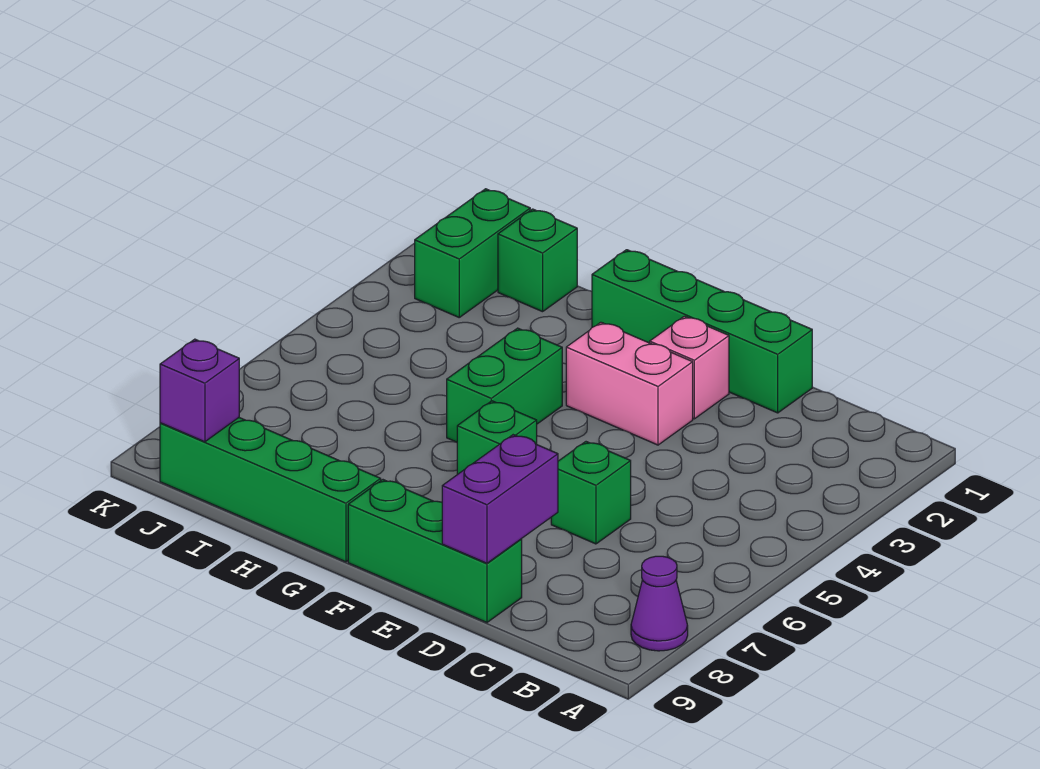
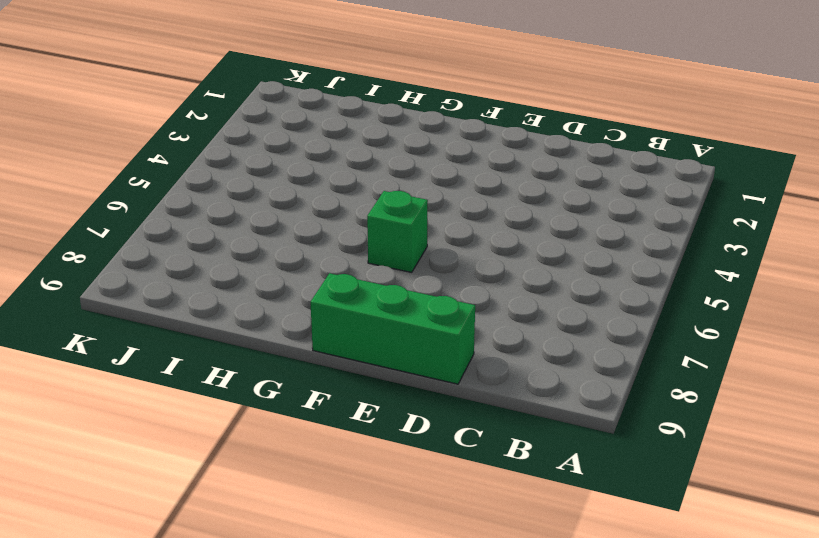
none -> purple cone A8 level 1
none -> green brick D1:G1 level 1
none -> green brick D6 level 1

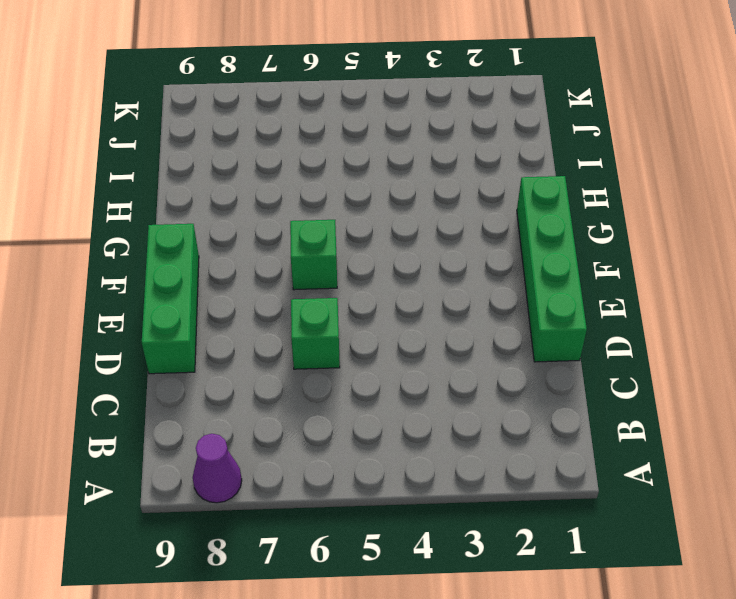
none -> pink brick E2 level 1
none -> pink brick E3:F3 level 1
none -> green brick G4:G5 level 1

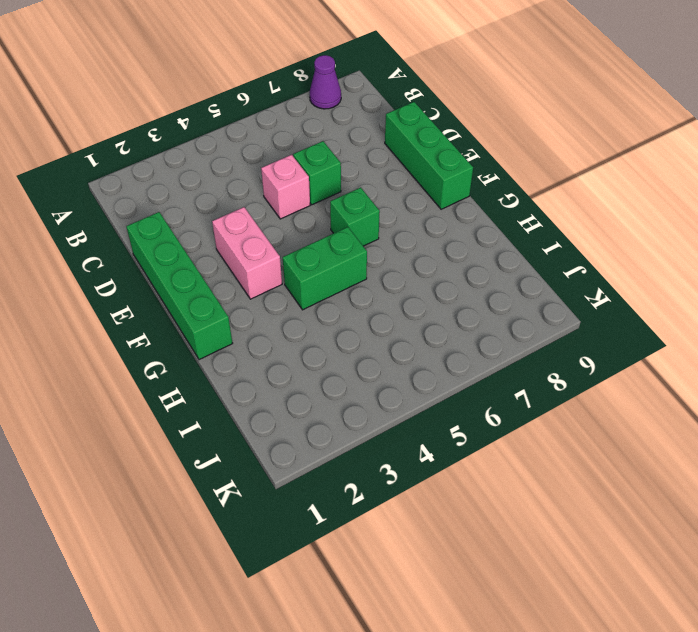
pink brick D5 level 1 -> pink brick E2 level 1
none -> green brick G9:J9 level 1
none -> green brick I1 level 1
none -> green brick J1:J2 level 1

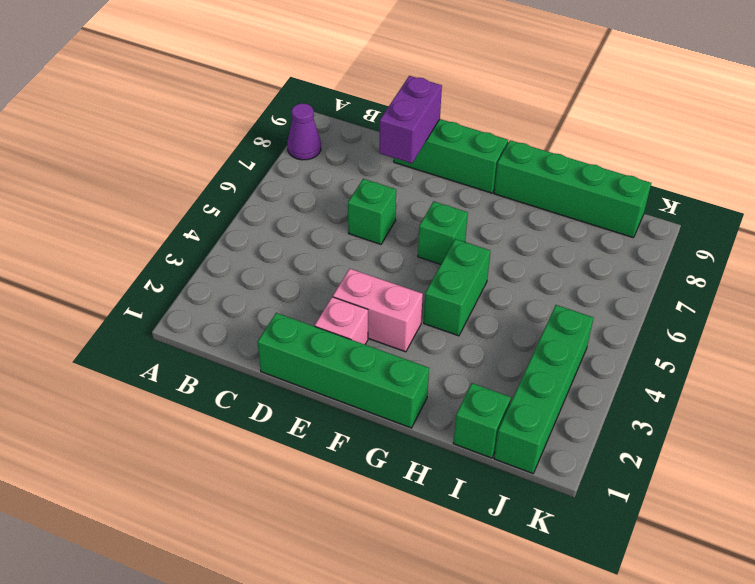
green brick J1:J4 level 1 -> green brick J1:J2 level 1
none -> purple brick J9 level 2

